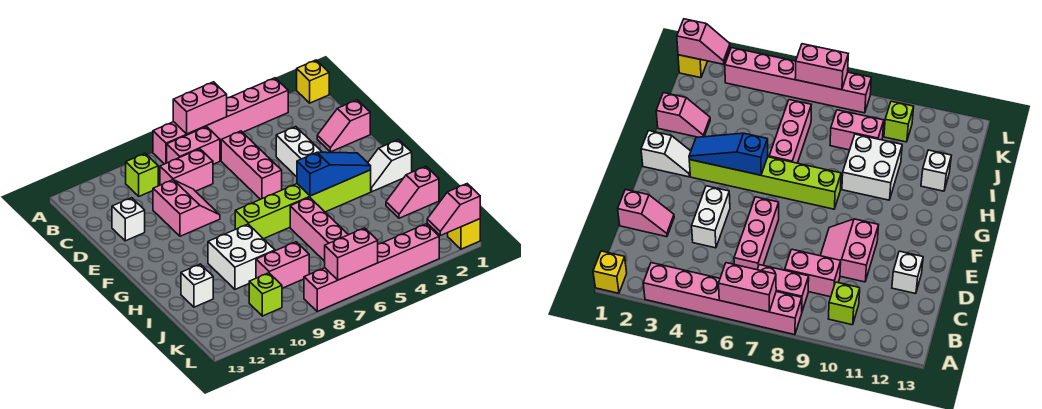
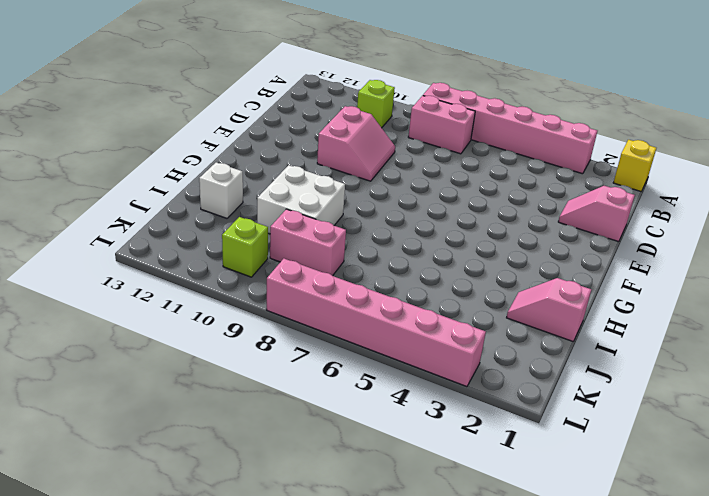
none -> pink brick C6:E6 level 1
none -> pink brick C8:C9 level 1
none -> white brick D4:E4 level 1

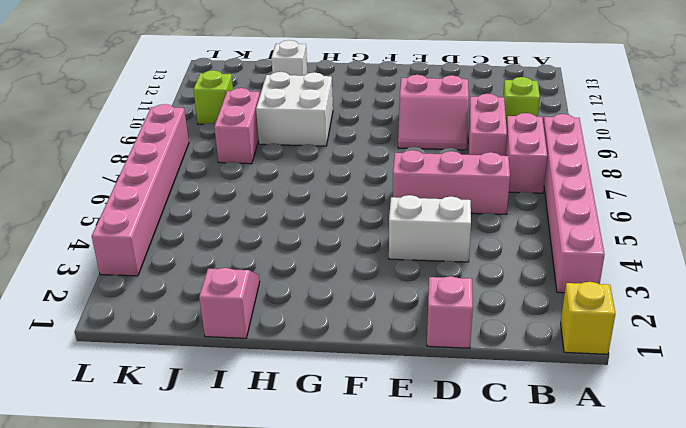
none -> white brick D12 level 1
none -> white slope G1:G2 level 1 top 1
none -> lime brick G3:G8 level 1

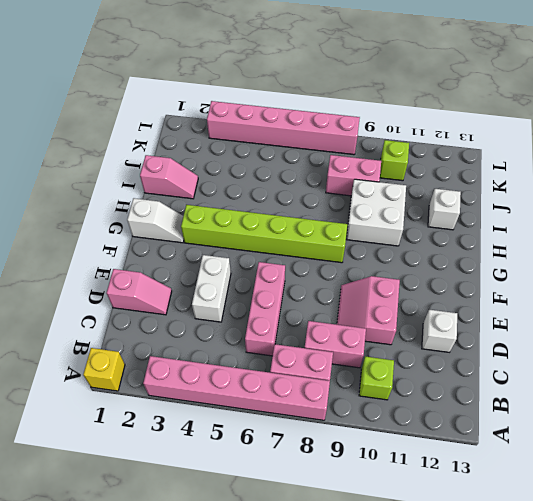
none -> pink brick H6:J6 level 1
none -> yellow brick L1 level 1
none -> pink brick A6:A7 level 2

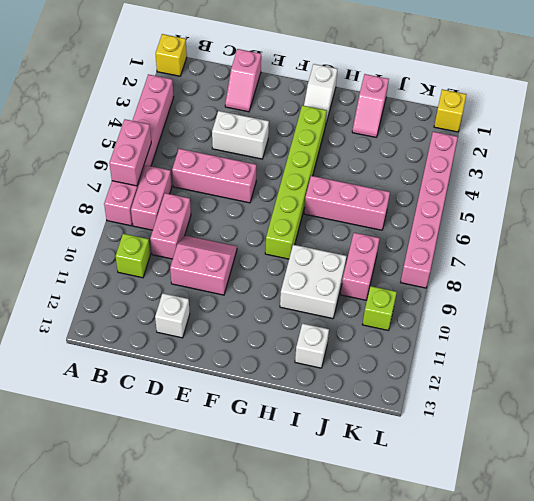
none -> blue slope G3:G5 level 2 top 5
none -> pink slope L1:L2 level 2 top 1
none -> pink brick L6:L7 level 2

